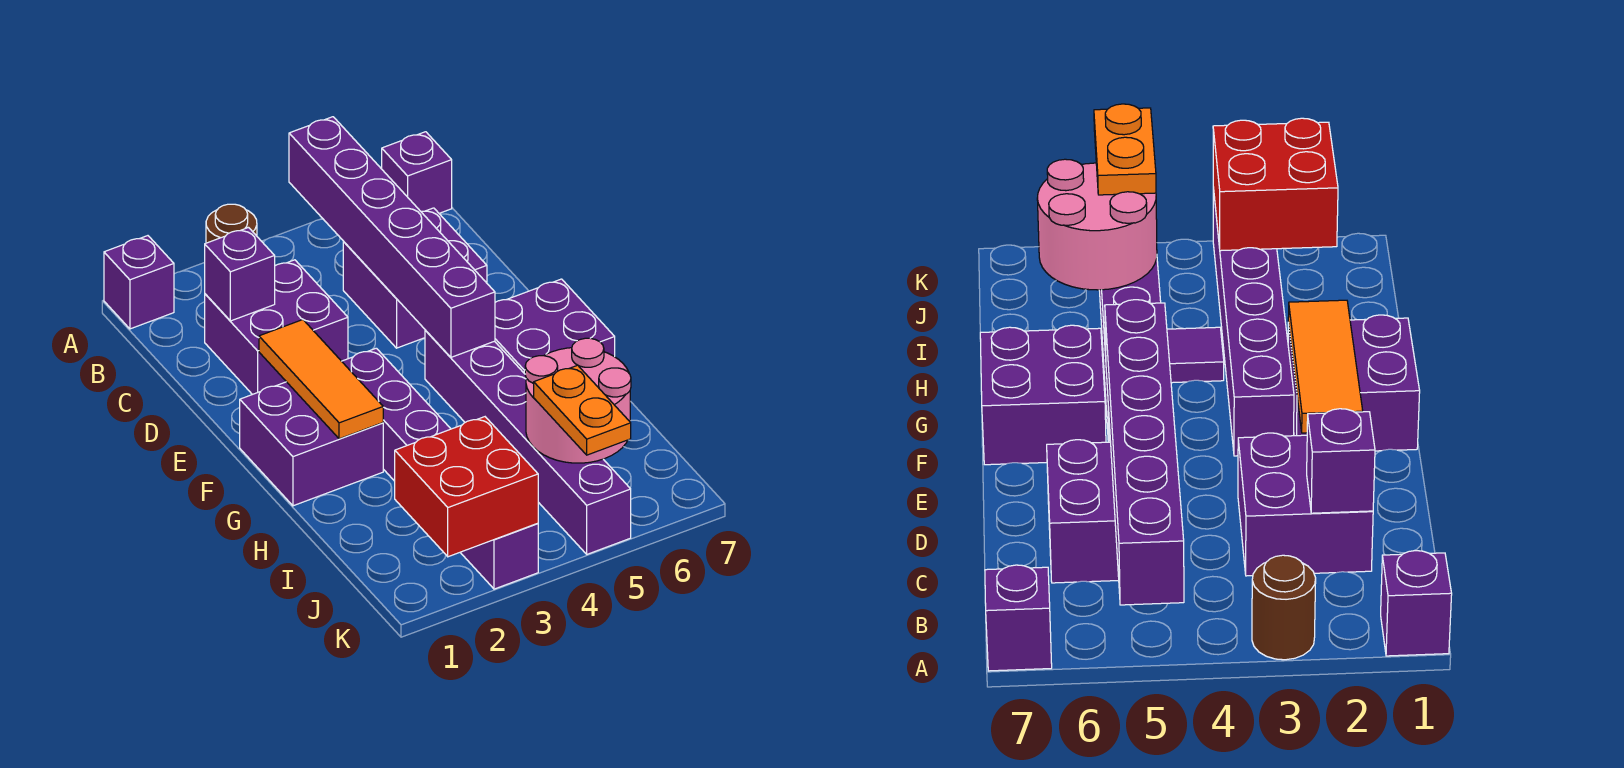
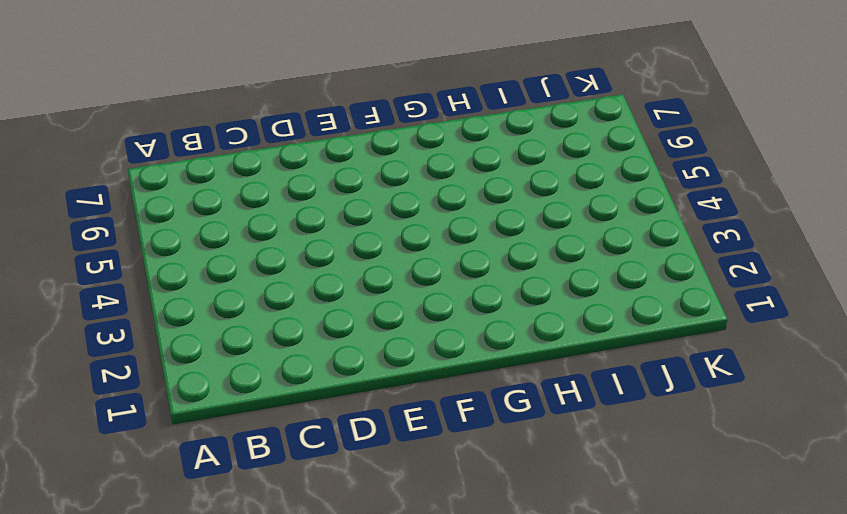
none -> purple brick A1 level 1
none -> brown round brick A3 level 1
none -> purple brick A7 level 1

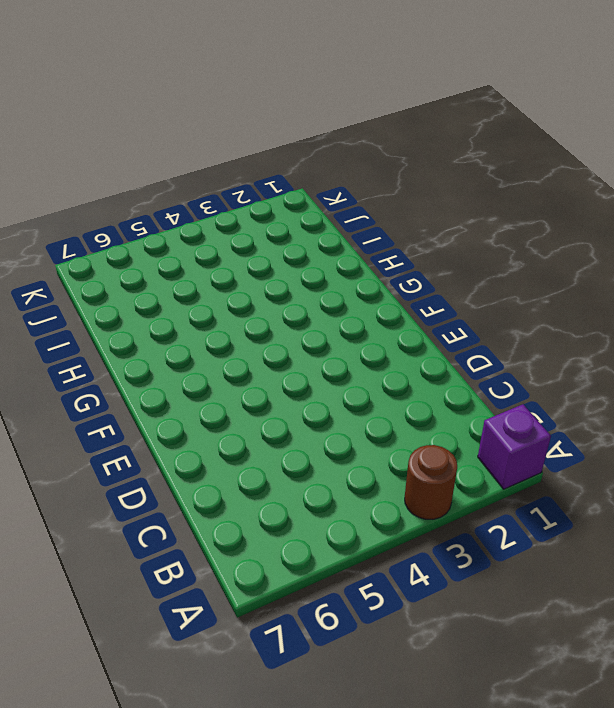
none -> purple brick A7 level 1
none -> purple brick C2:D3 level 1
none -> purple brick C5:D6 level 1

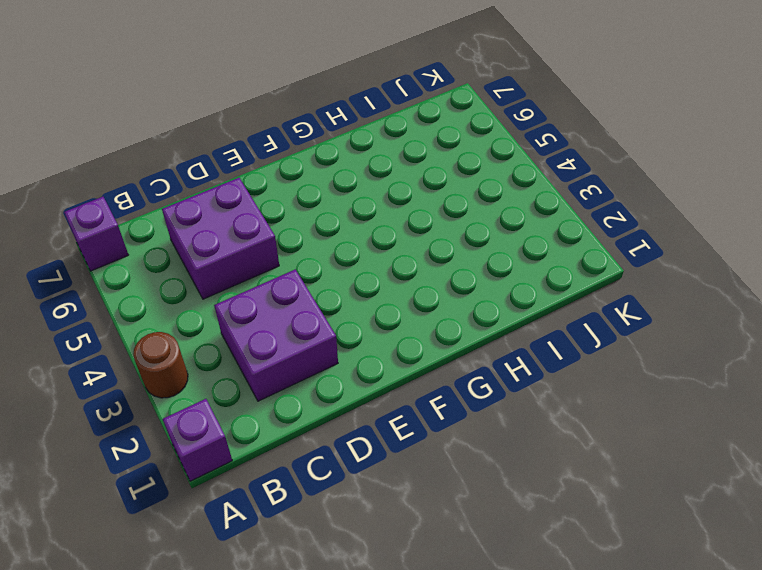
none -> purple brick F1:G2 level 1
none -> purple brick F3:K3 level 1
none -> purple brick F5:K5 level 1

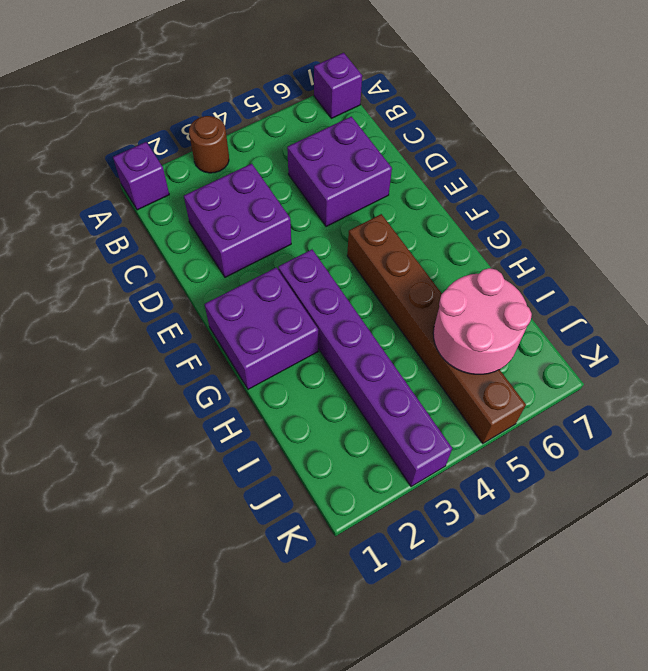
brown brick F5:K5 level 1 -> purple brick F5:K5 level 1
none -> purple brick F6:G7 level 1
none -> purple tile H4 level 1
none -> purple brick A5:F5 level 2

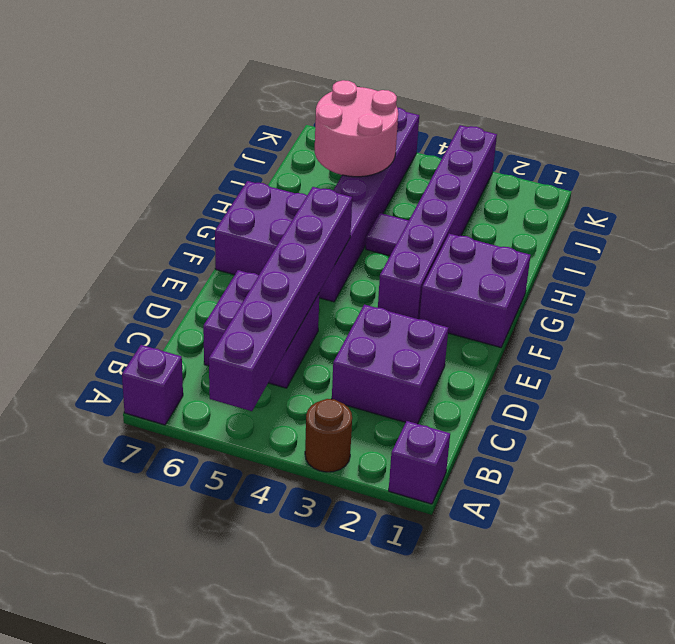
none -> purple brick C2 level 2
none -> orange tile E2:G2 level 2
none -> red brick J2:K3 level 2

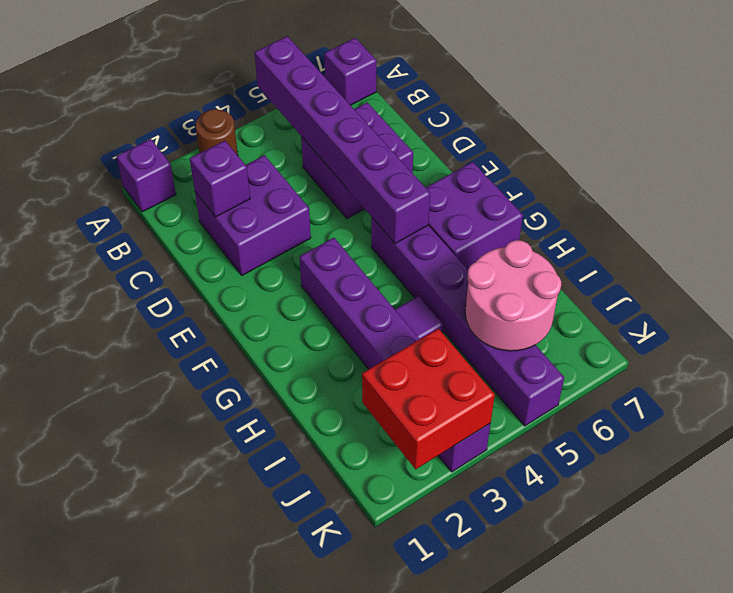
none -> purple brick F1:G2 level 1
none -> orange tile E2:G2 level 2
none -> orange plate J5:K5 level 3

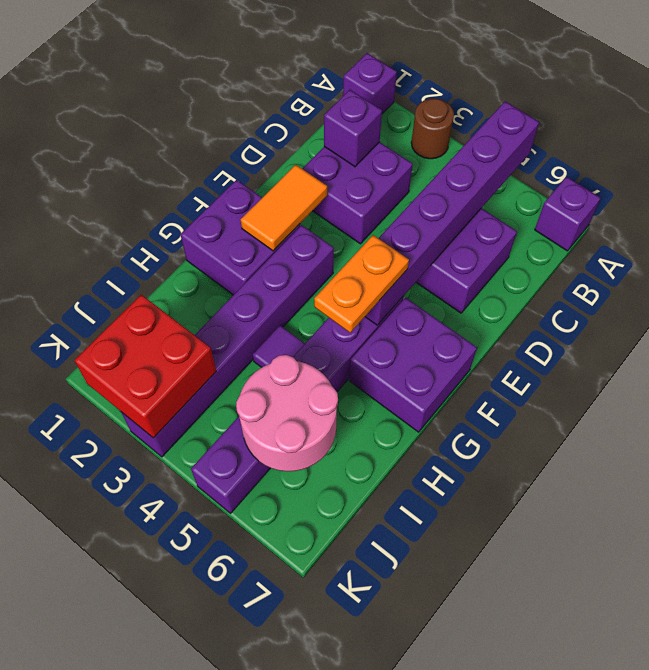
orange tile E2:F2 level 2 -> orange tile E2:G2 level 2
orange plate F5:G5 level 3 -> orange plate J5:K5 level 3

